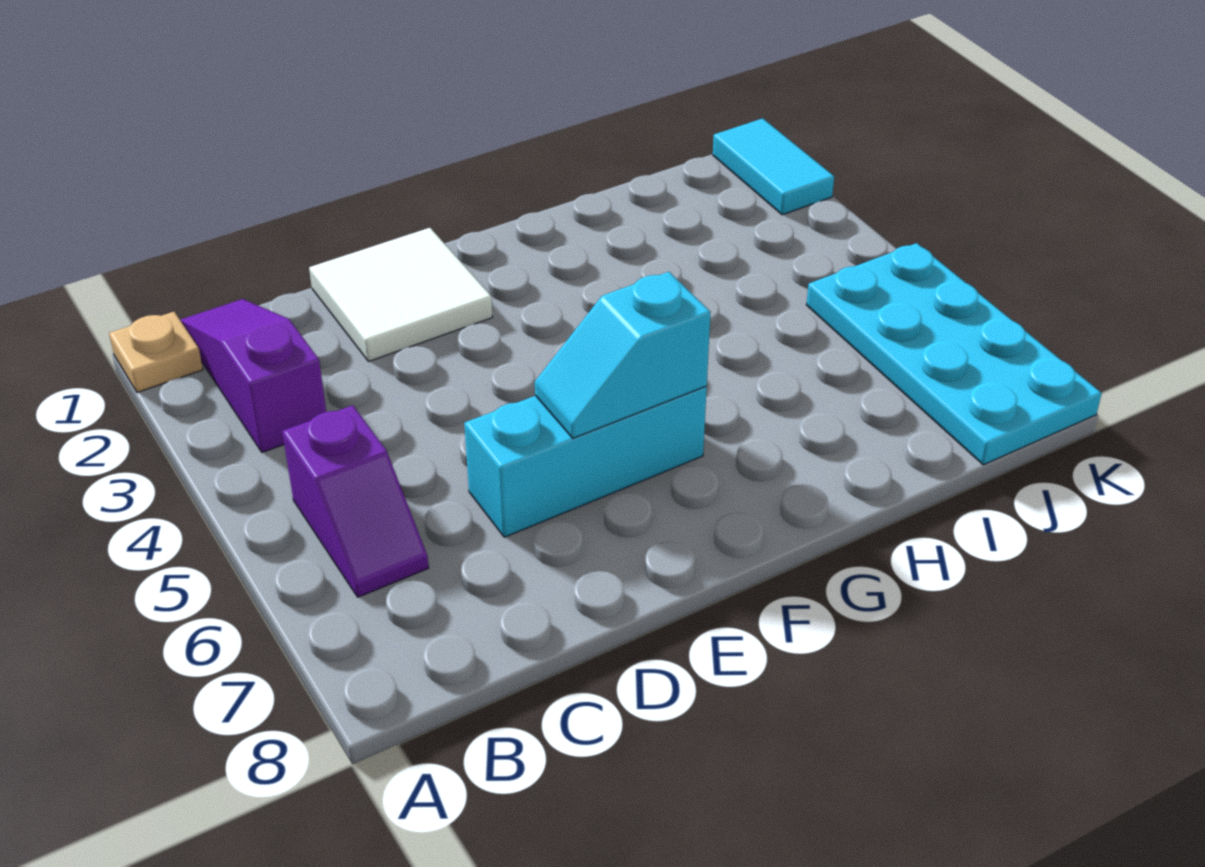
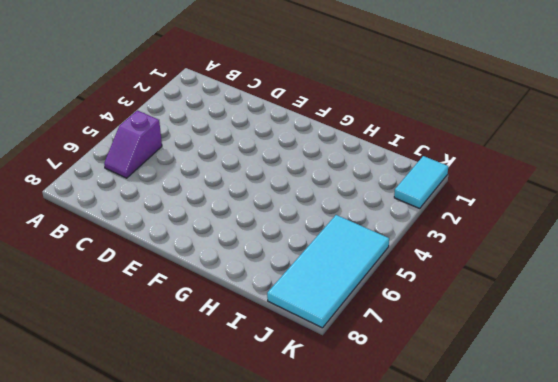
cyan tile J5:K8 level 1 -> cyan plate J5:K8 level 1
none -> tan plate A1 level 1
none -> purple slope B1:B3 level 1 top 3

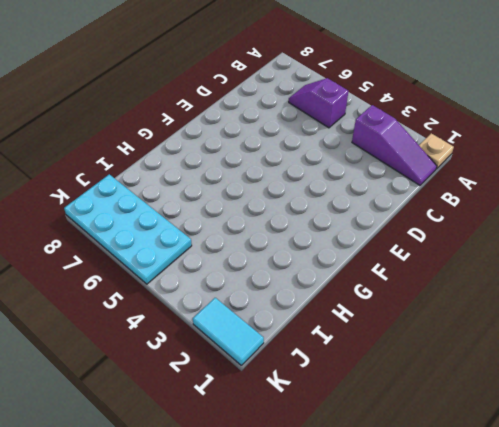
none -> white tile D1:E2 level 1
none -> cyan brick D6:F6 level 1

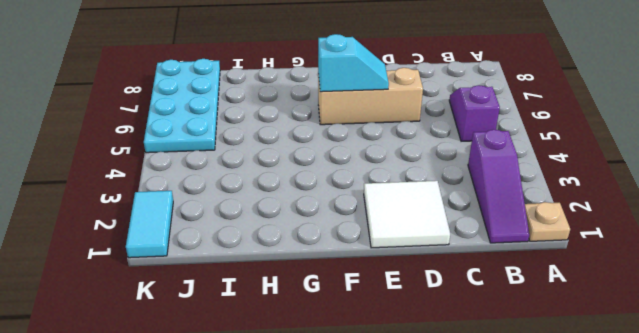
tan brick D6:F6 level 1 -> cyan brick D6:F6 level 1

